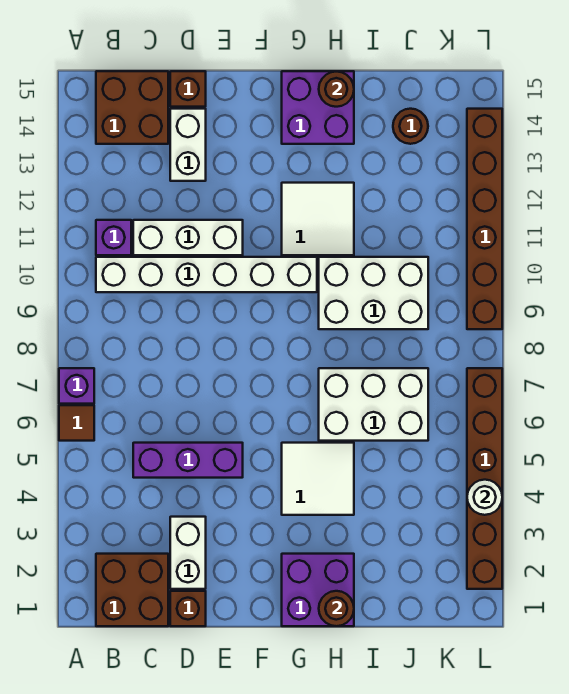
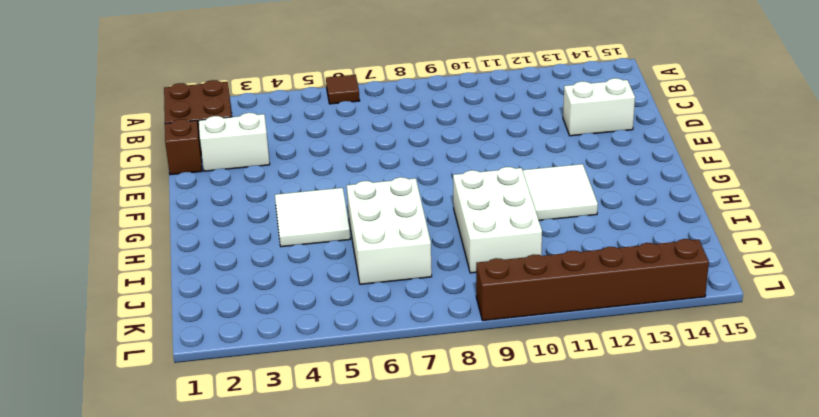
none -> purple brick A7 level 1
none -> white brick B10:G10 level 1
none -> purple brick B11 level 1

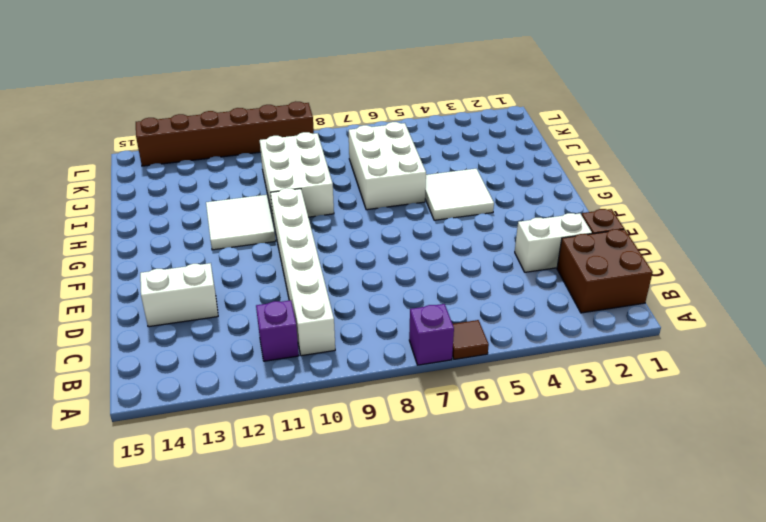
none -> brown brick B14:C15 level 1
none -> purple brick C5:E5 level 1
none -> white brick C11:E11 level 1

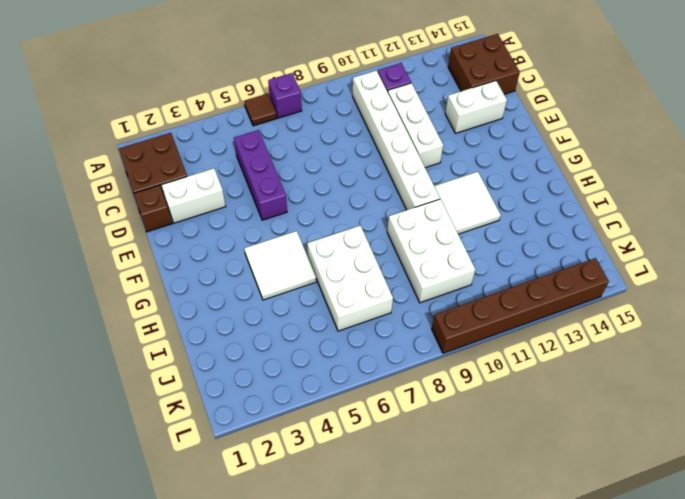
none -> brown brick D15 level 1
none -> purple brick G1:H2 level 1
none -> purple brick G14:H15 level 1

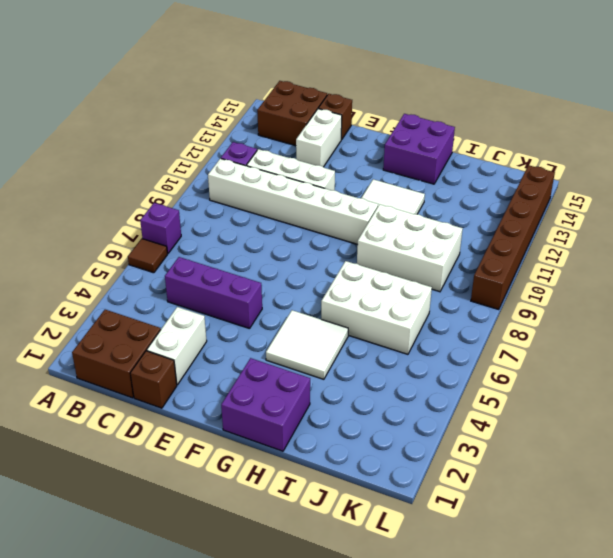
none -> brown round brick J14 level 1
none -> brown brick L2:L7 level 1
none -> brown round brick H1 level 2

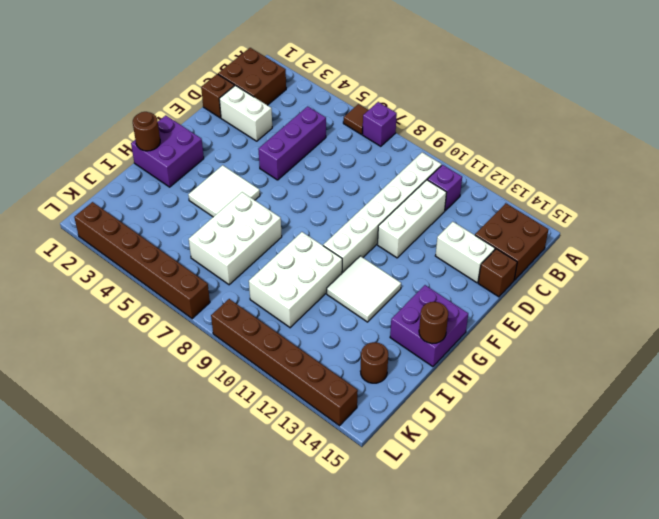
none -> white round brick L4 level 2

